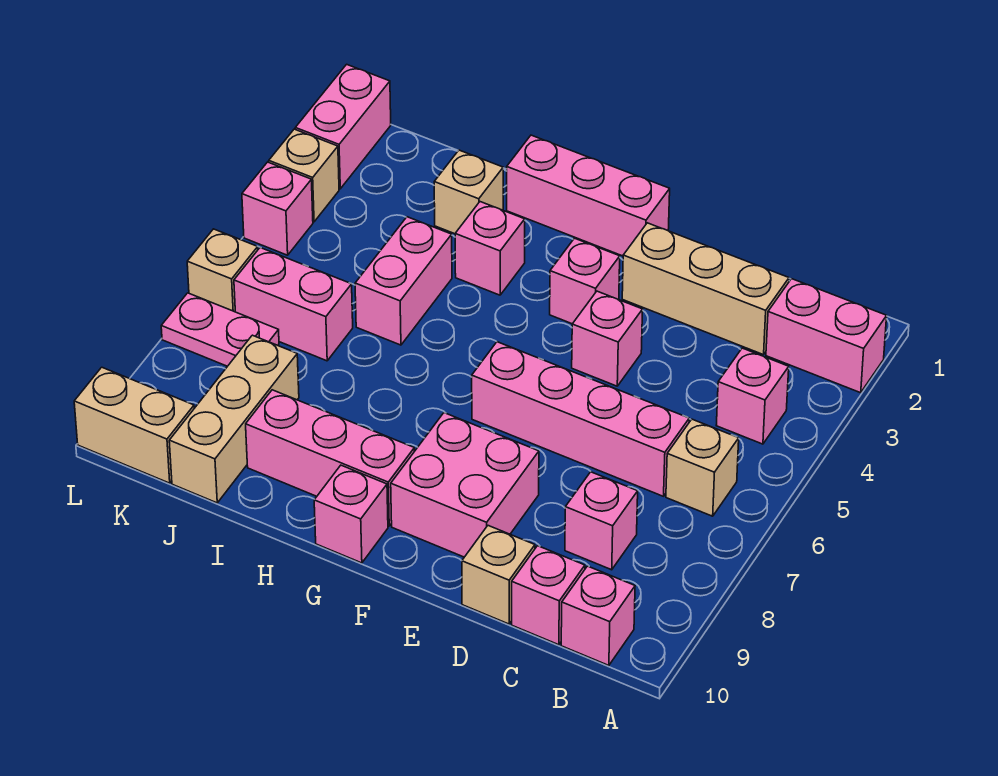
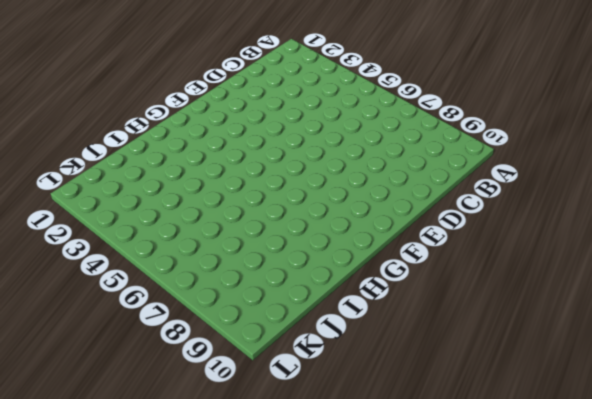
none -> pink brick A2:B2 level 1
none -> pink brick B4 level 1
none -> tan brick B6 level 1

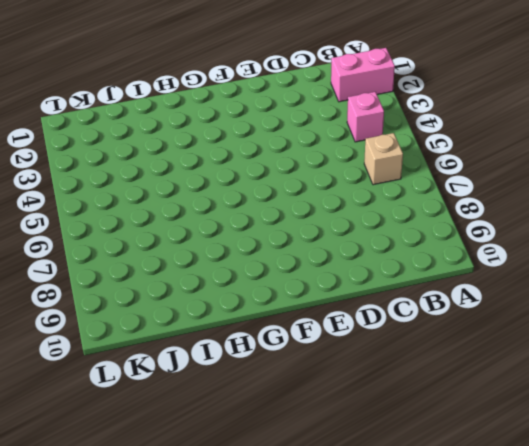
none -> pink brick B10 level 1
none -> tan brick C2:E2 level 1
none -> pink brick C6:F6 level 1

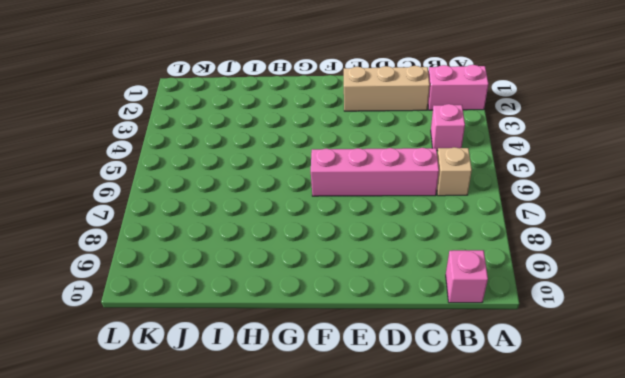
none -> pink brick C8 level 1
none -> pink brick C10 level 1
none -> tan brick D10 level 1

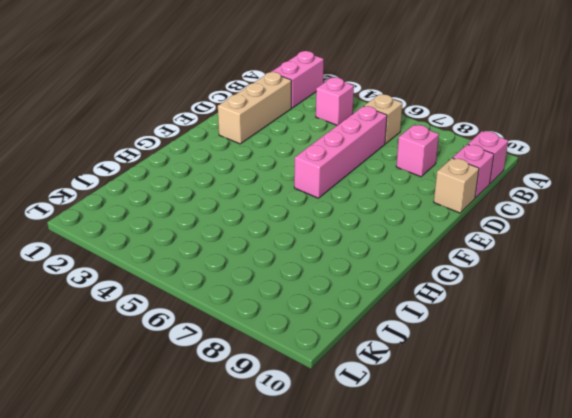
none -> pink brick E4 level 1
none -> pink brick E8:F9 level 1
none -> pink brick F1:H1 level 1

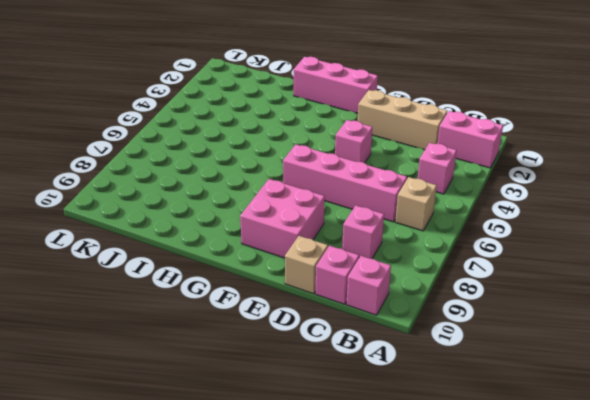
none -> pink brick F3 level 1
none -> pink brick G9:I9 level 1
none -> pink brick G10 level 1

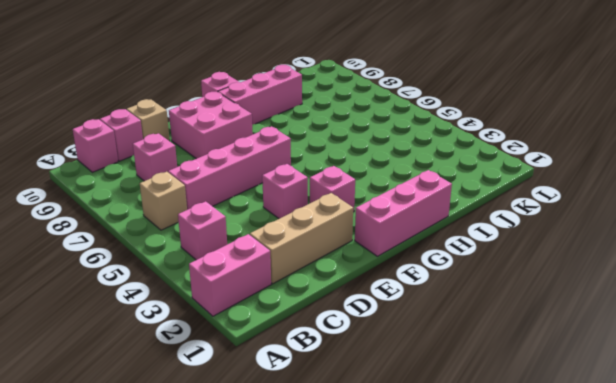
none -> pink brick H3 level 1
none -> tan brick I2 level 1
none -> pink brick I4:I5 level 1

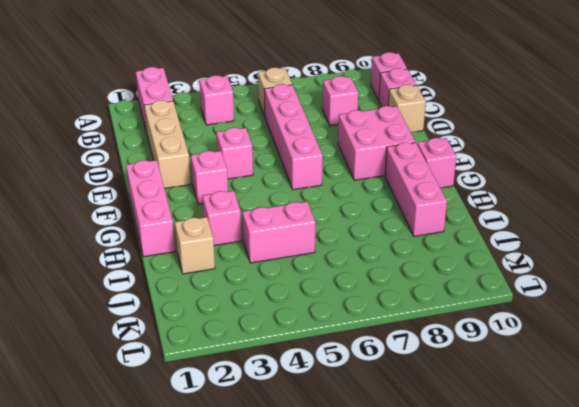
none -> pink brick J6:K6 level 1
none -> tan brick J8:J10 level 1
none -> pink plate K7:L7 level 1

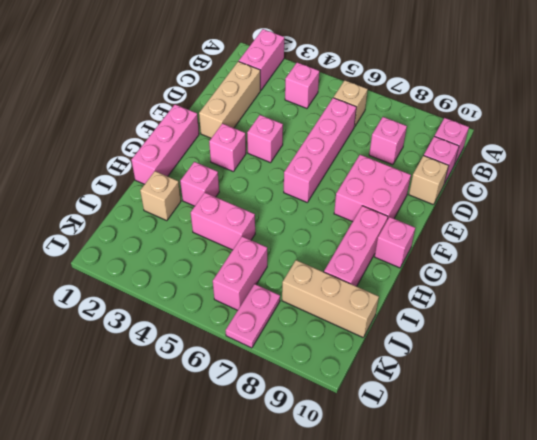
none -> tan brick K10:L10 level 1
none -> pink brick L1:L2 level 1
none -> tan brick L3 level 1

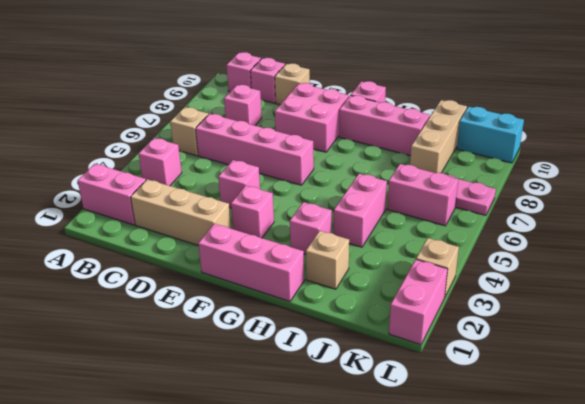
cyan brick K10:L10 level 1 -> tan brick K10:L10 level 1
none -> pink brick L4 level 1
none -> tan brick L6 level 1

